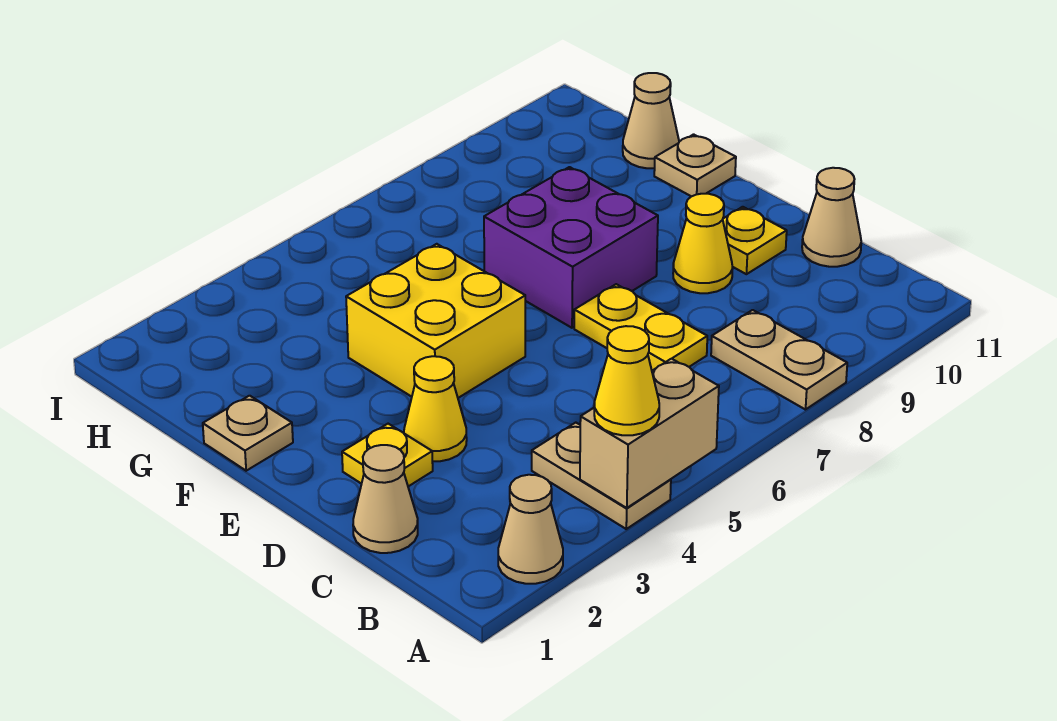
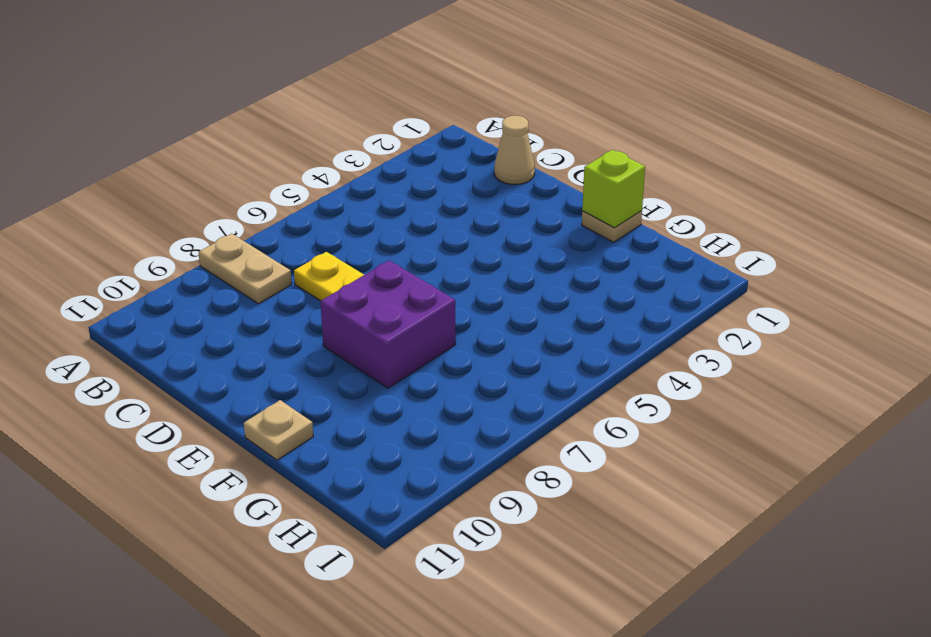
lime brick F1 level 2 -> none
none -> tan cone A2 level 1
none -> tan plate A4:B4 level 1
none -> tan cone C11 level 1

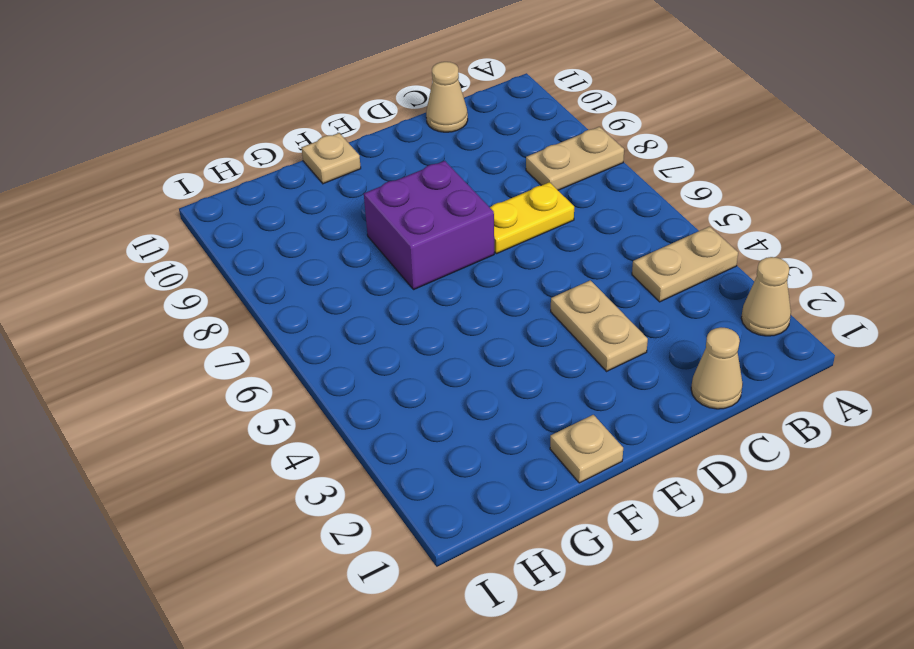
tan plate D3:D4 level 1 -> yellow cone D3 level 1
none -> yellow plate D2 level 1
none -> yellow cone D9 level 1
none -> yellow plate D10 level 1

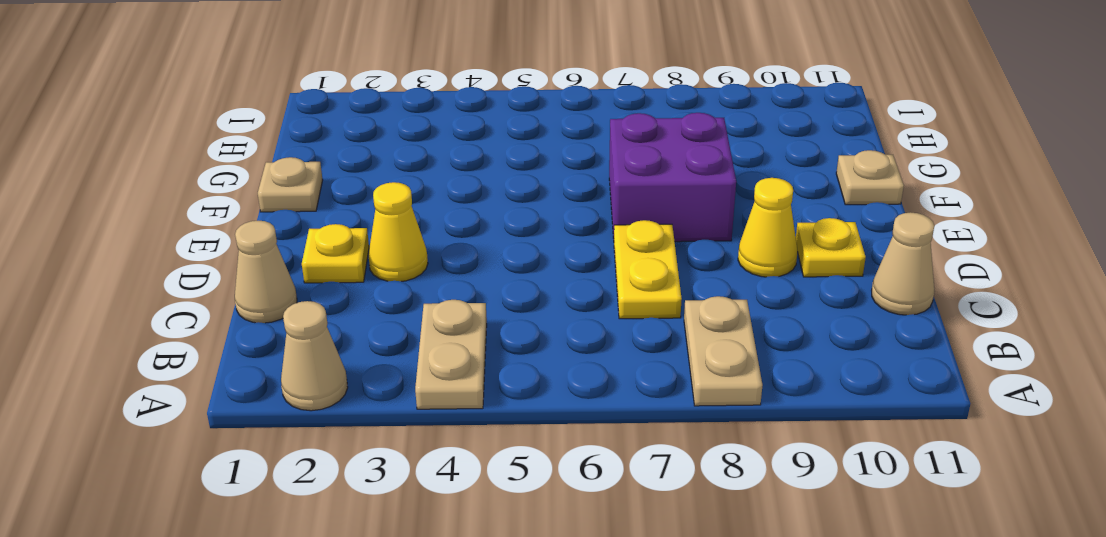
none -> yellow brick E4:F5 level 1
none -> tan cone G11 level 1
none -> tan brick A4:A5 level 2

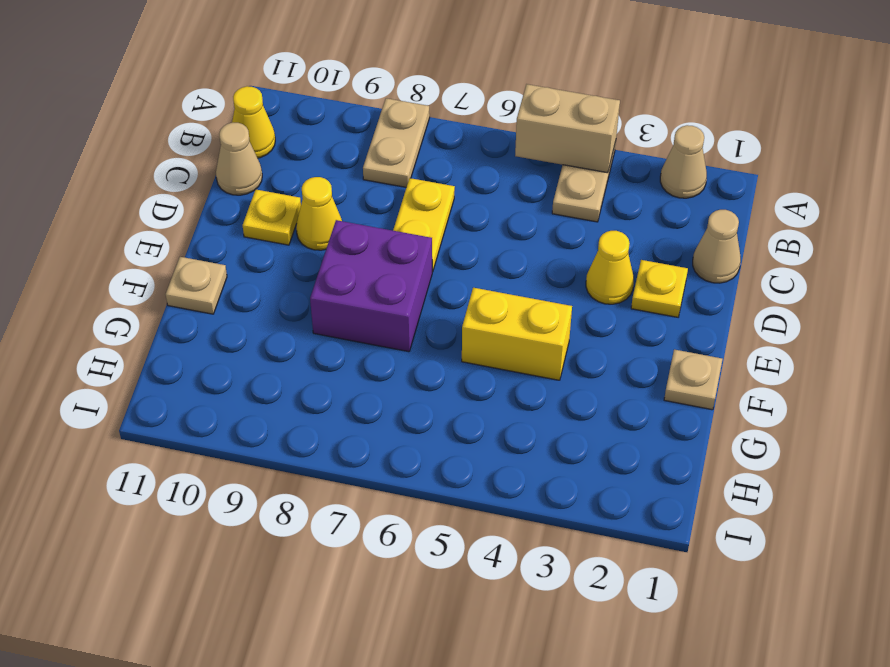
yellow cone B11 level 1 -> yellow cone A4 level 3
yellow brick F4:F5 level 1 -> yellow brick E4:F5 level 1
none -> tan cone G11 level 1

